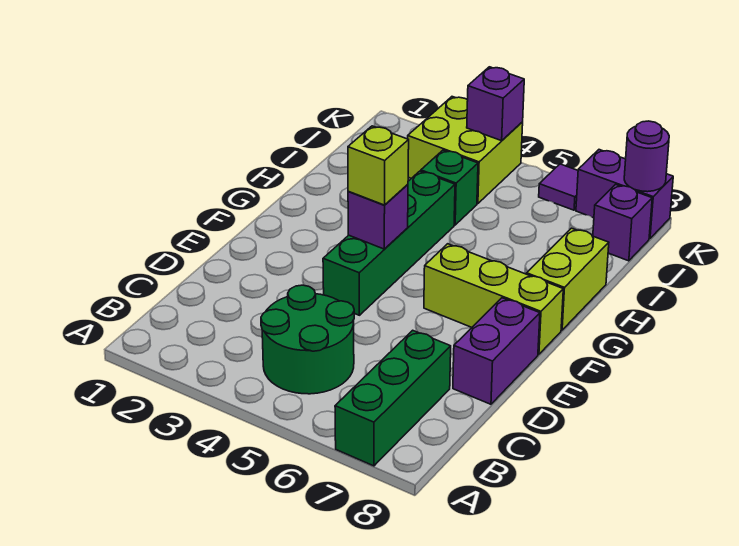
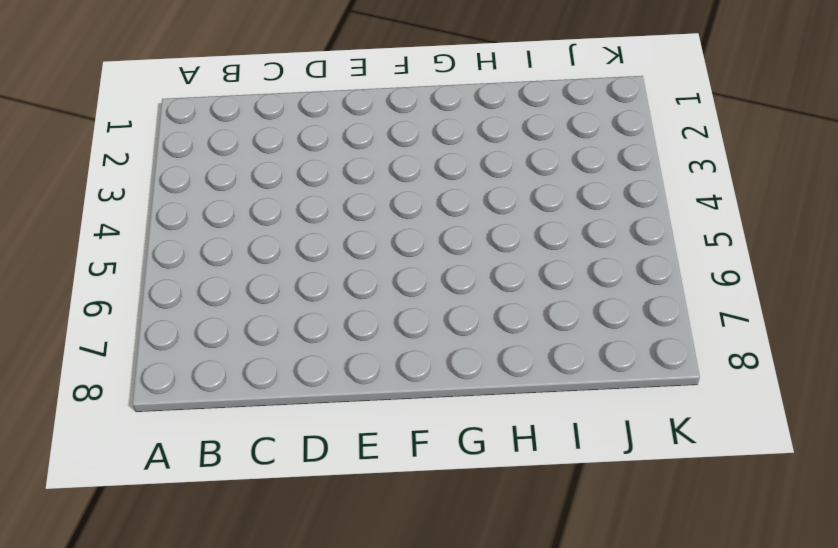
none -> green brick A7:C7 level 1
none -> green round brick B4:C5 level 1
none -> purple brick D8:E8 level 1

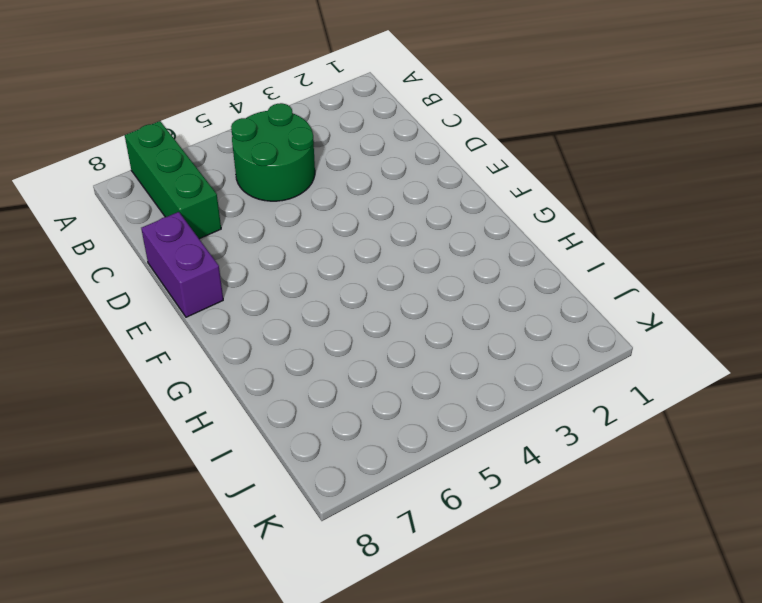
none -> green brick E4:H4 level 1
none -> lime brick F6:F8 level 1
none -> lime brick G8:H8 level 1

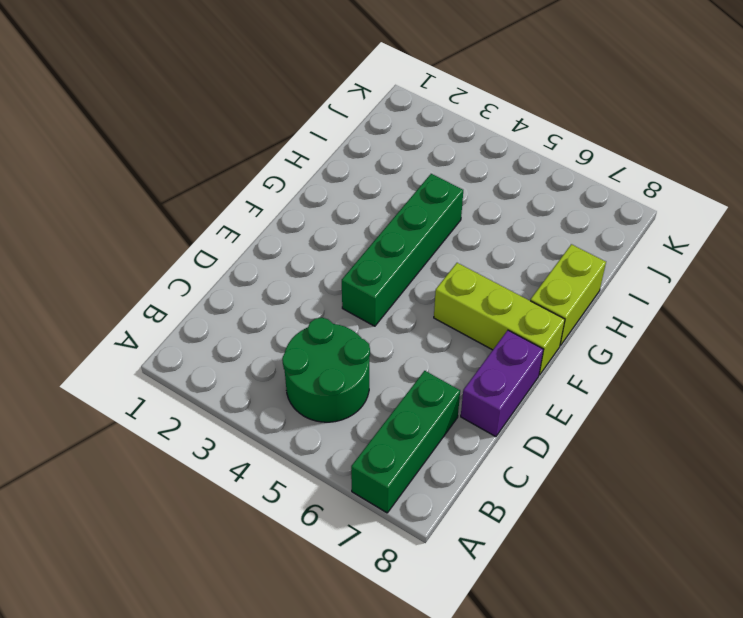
none -> green brick I4 level 1
none -> lime brick J3:K4 level 1
none -> purple brick J8 level 1

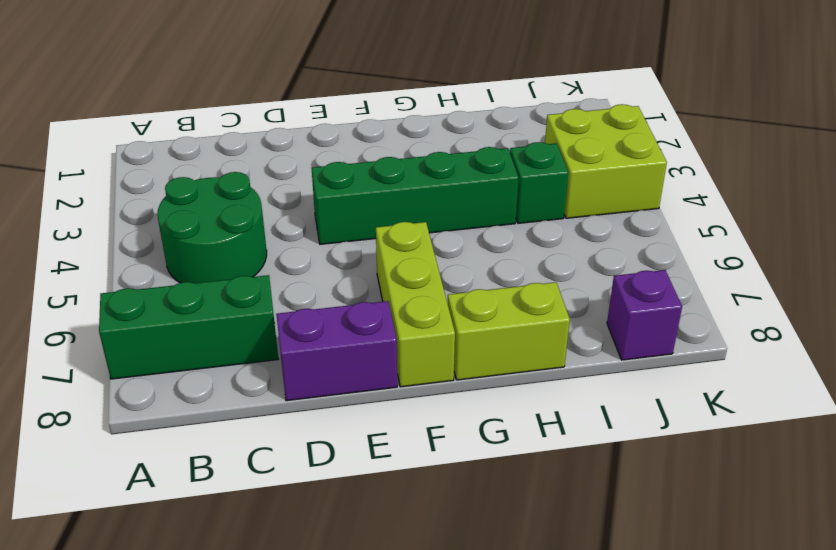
none -> purple tile K6 level 1
none -> purple brick K7:K8 level 1
none -> purple brick F4 level 2

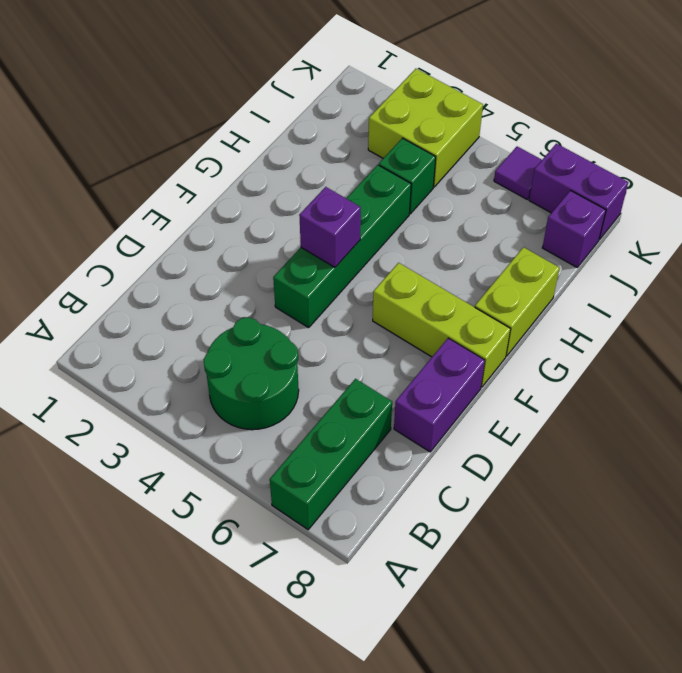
none -> purple brick K4 level 2
none -> purple round brick K8 level 2
none -> lime brick F4 level 3

